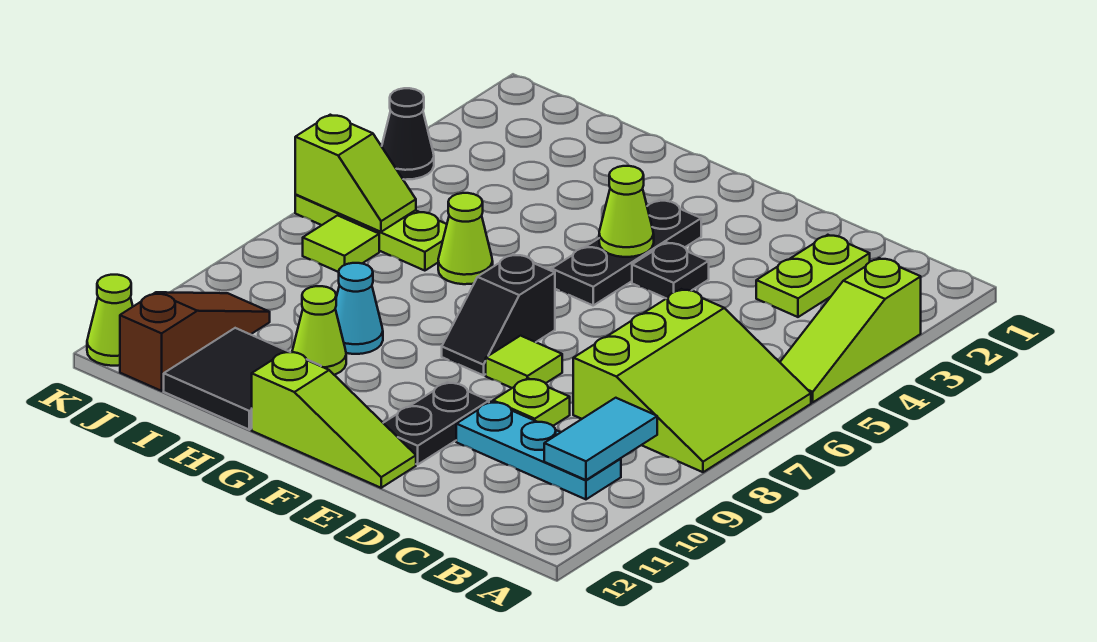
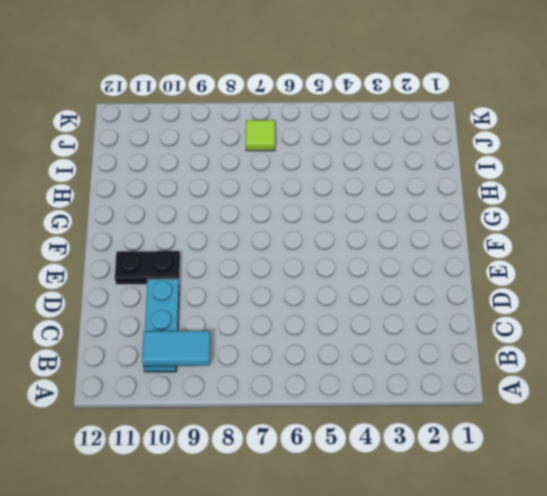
none -> lime slope A3:A5 level 1 top 3
none -> lime slope A6:C8 level 1 top C
none -> lime plate C2:C3 level 1

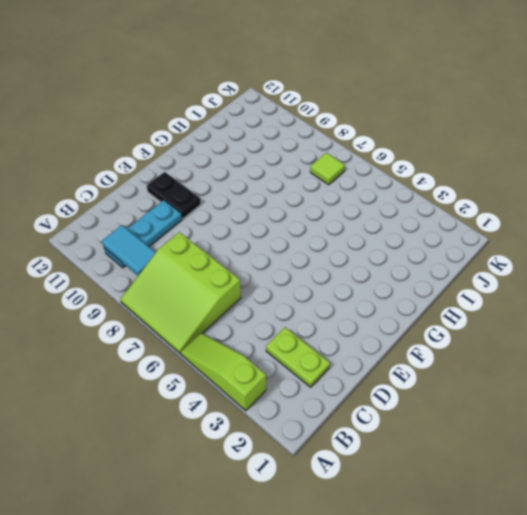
none -> lime plate D9 level 1
none -> black plate E4 level 1
none -> lime tile E8 level 1

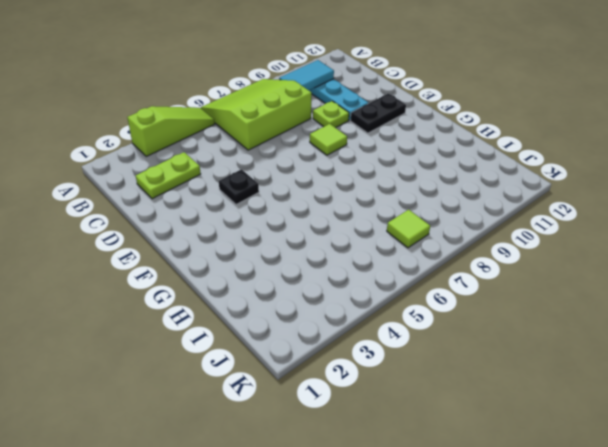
none -> lime slope E12:G12 level 1 top G
none -> black plate F3:F5 level 1
none -> black slope F7:F8 level 1 top 7

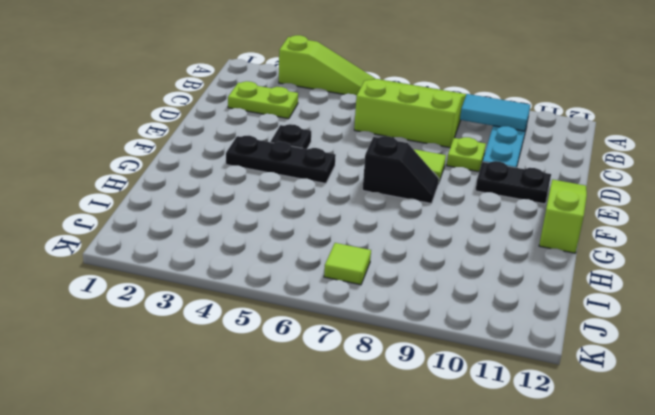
none -> lime cone H6 level 1
none -> cyan cone H9 level 1
none -> lime cone H10 level 1

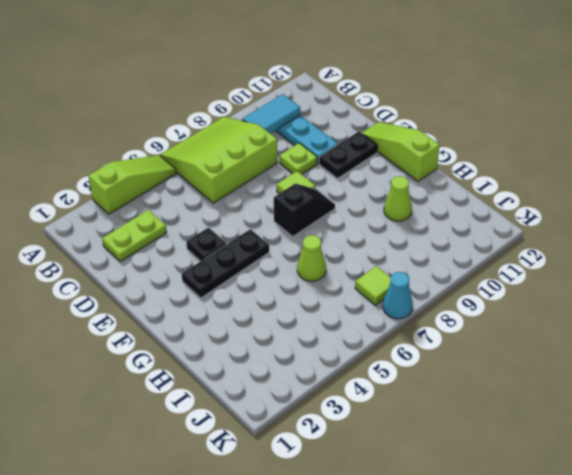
cyan cone K7 level 1 -> cyan cone H9 level 1
none -> black tile H11:I12 level 1
none -> lime plate I6:K6 level 1
none -> brown slope J10:J12 level 1 top 12

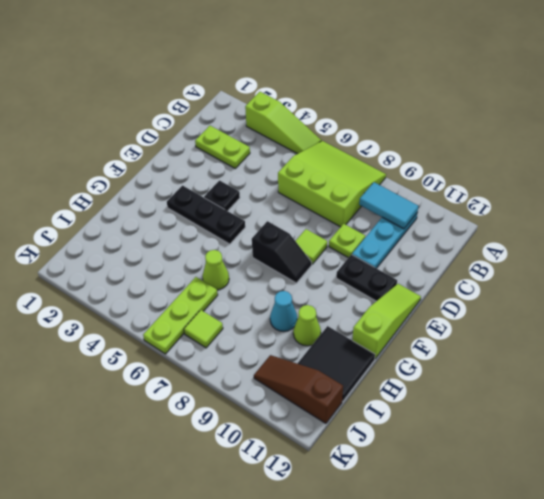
none -> black cone K4 level 1
none -> lime cone K12 level 1
none -> lime cone F4 level 2

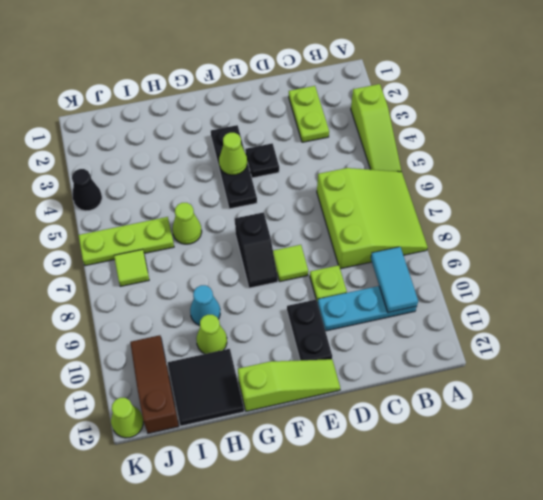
none -> lime slope J6:K6 level 2 top K

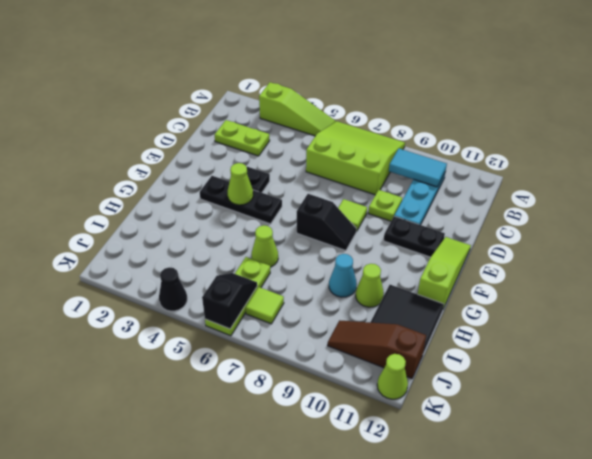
black slope J6:K6 level 2 top K -> lime slope J6:K6 level 2 top K

